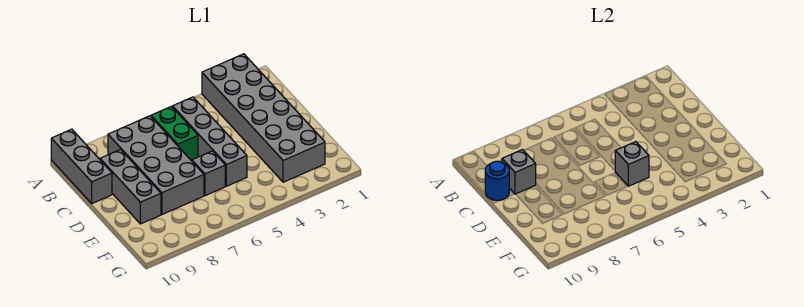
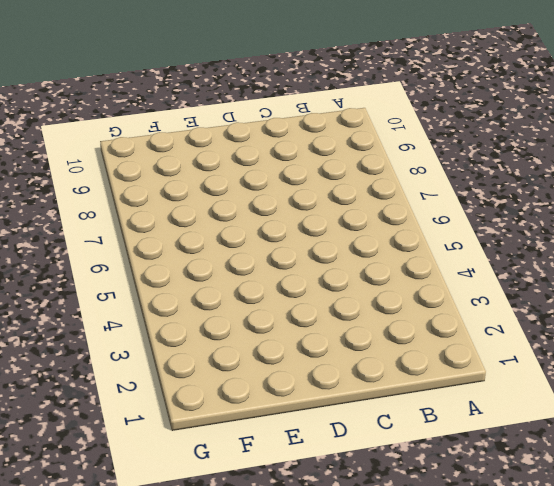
none -> grey brick A2:F3 level 1
none -> grey brick A10:C10 level 1

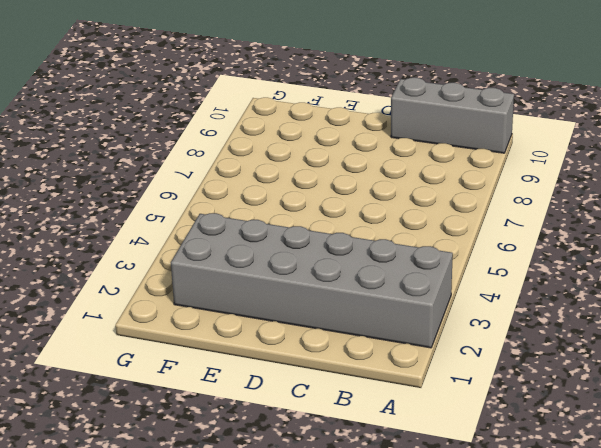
none -> grey brick B5:E5 level 1
none -> green brick B6:C6 level 1

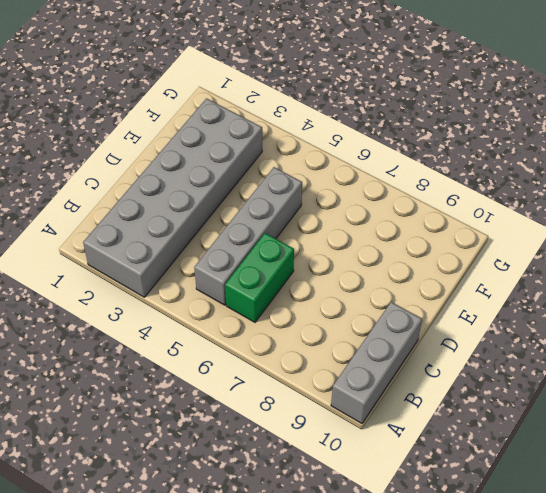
none -> grey brick B7:E8 level 1
none -> grey brick C9:E9 level 1

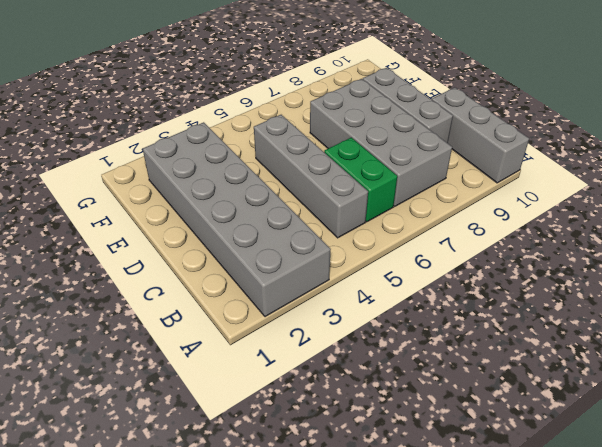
none -> grey brick E6 level 1
none -> grey brick C9 level 2

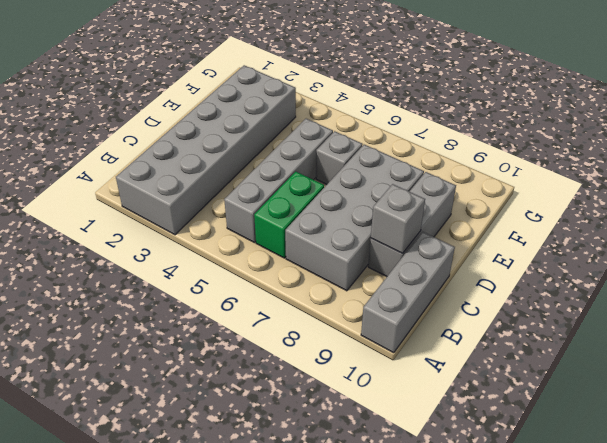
none -> blue round brick C10 level 2
none -> grey brick E5 level 2

